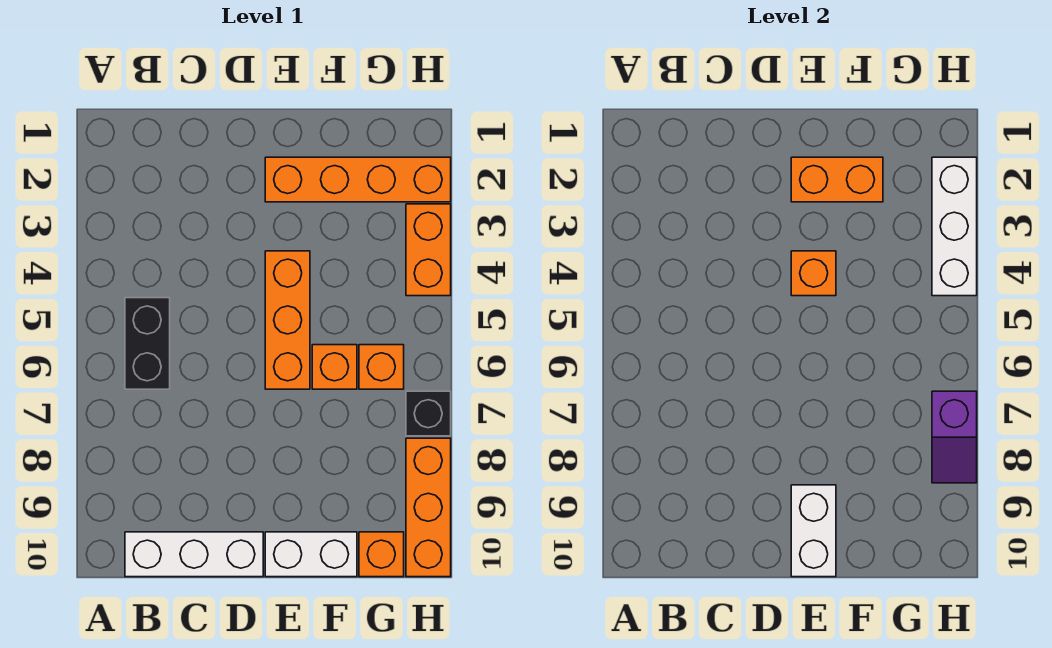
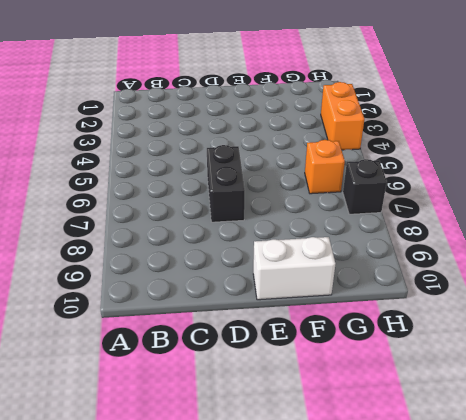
black brick D6:D7 level 1 -> black brick B5:B6 level 1
none -> white brick B10:D10 level 1
none -> orange brick E2:H2 level 1
none -> orange brick E4:E6 level 1

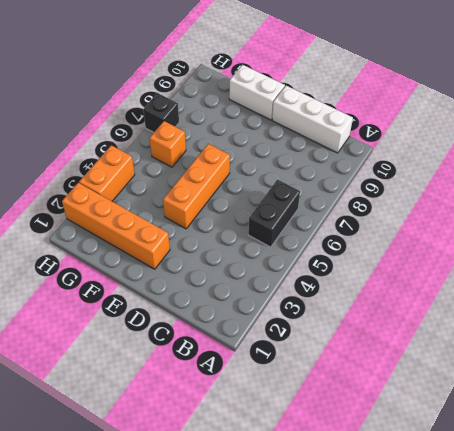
none -> orange brick F6 level 1
none -> orange brick G10 level 1
none -> orange brick H8:H10 level 1

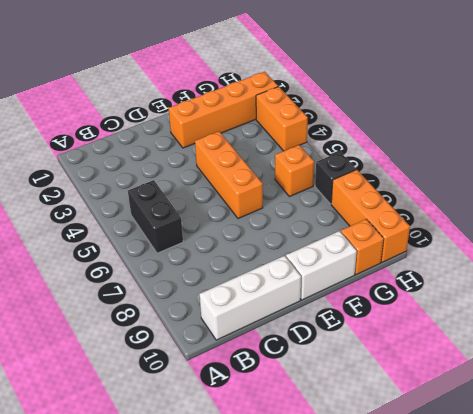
none -> orange brick F6 level 1
none -> orange brick E2:F2 level 2
none -> orange brick E4 level 2

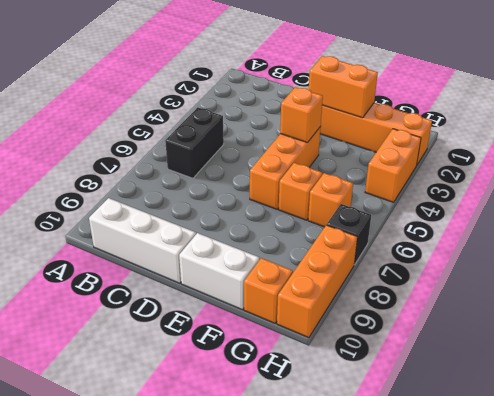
none -> white brick E9:E10 level 2
none -> white brick H2:H4 level 2
none -> purple slope H7:H8 level 2 top 7

